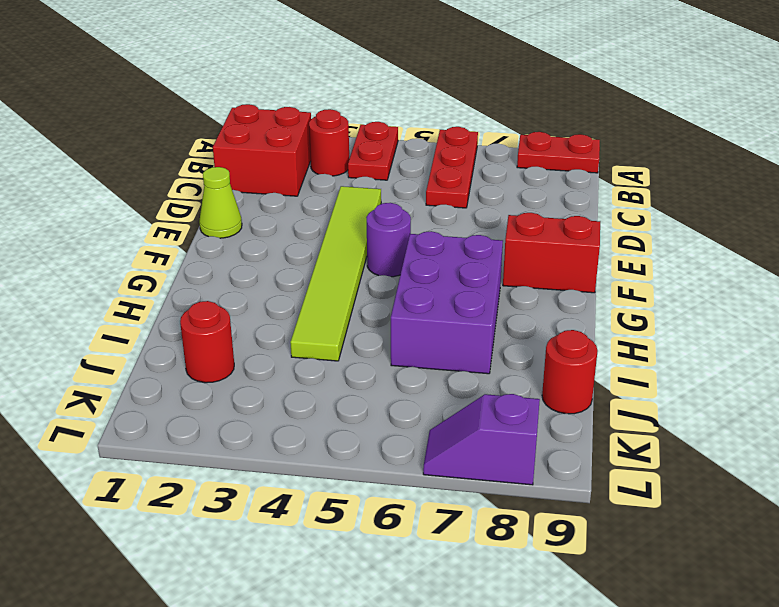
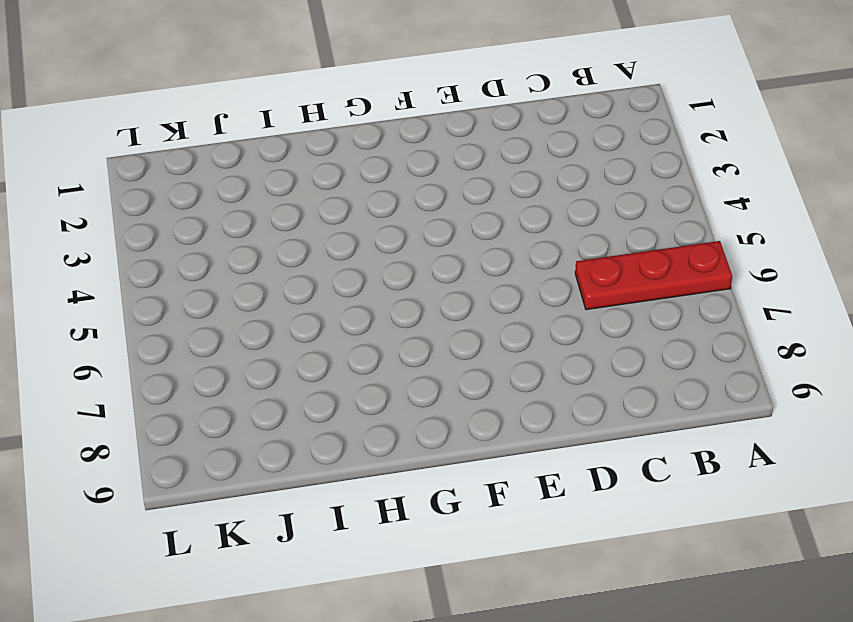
none -> red plate A4:B4 level 1
none -> red plate A8:A9 level 1
none -> red brick B1:C2 level 1

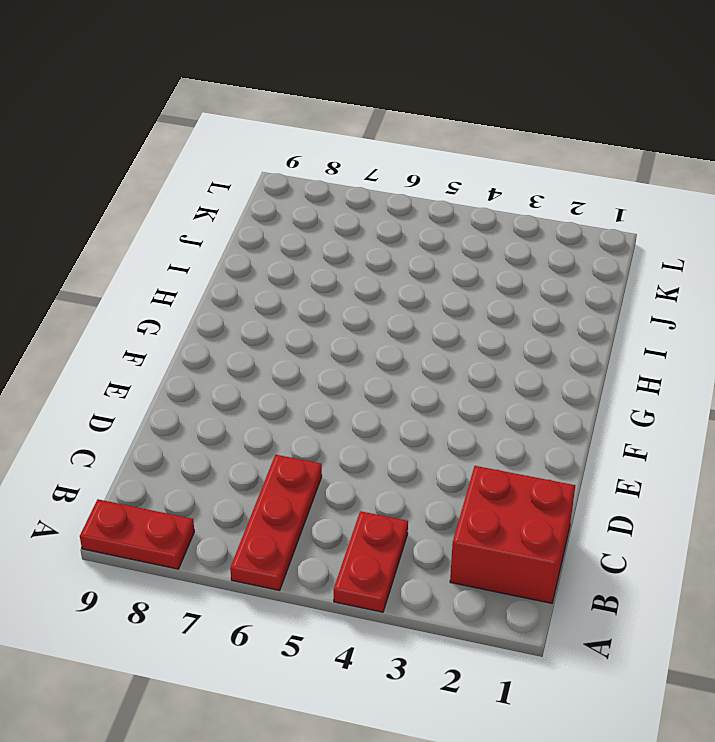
none -> red round brick B3 level 1
none -> lime tile D4:I4 level 1
none -> lime cone E1 level 1

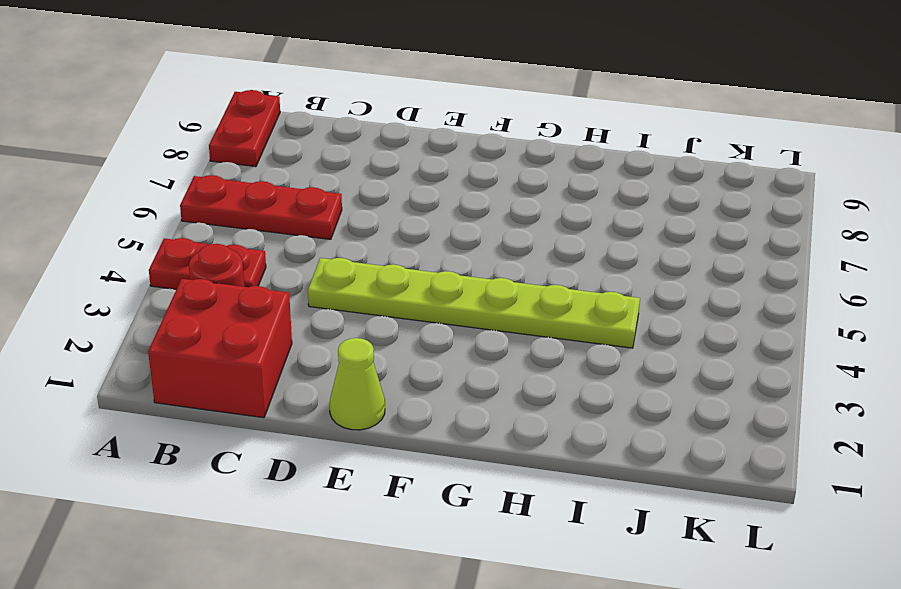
lime plate D4:I4 level 1 -> lime tile D4:I4 level 1
none -> purple round brick F5 level 1
none -> red brick F8:F9 level 1
none -> purple brick G6:I7 level 1

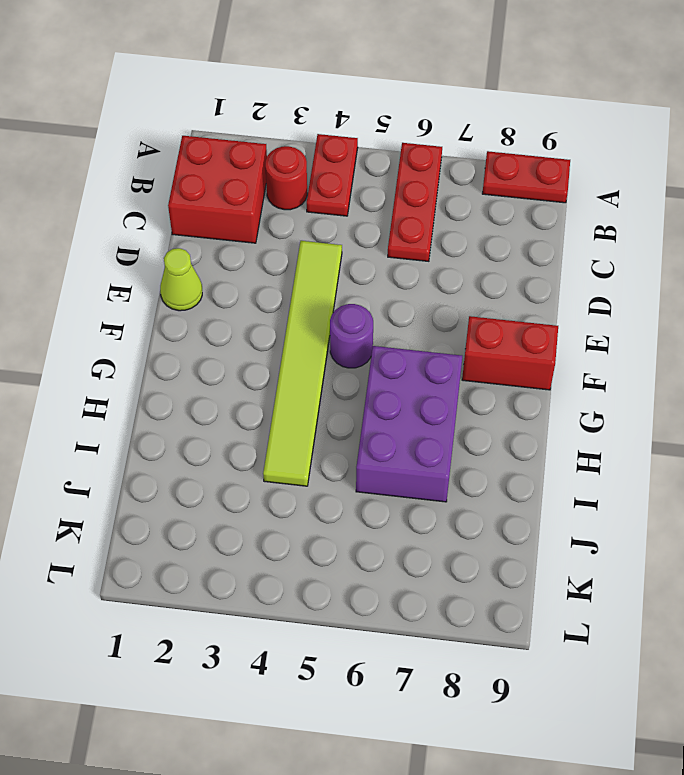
none -> red round brick J2 level 1
none -> red round brick J9 level 1
none -> purple slope L7:L8 level 1 top 8

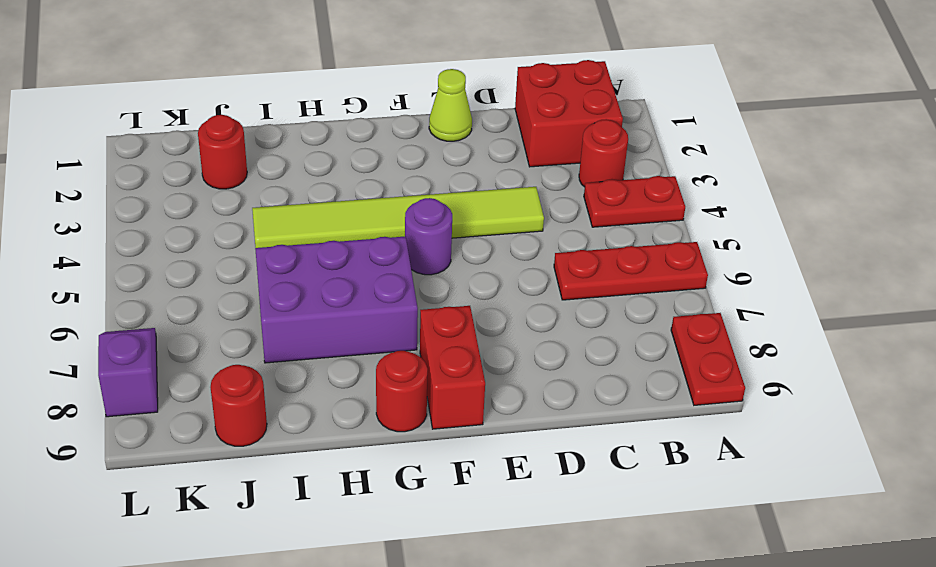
red round brick G9 level 1 -> none

